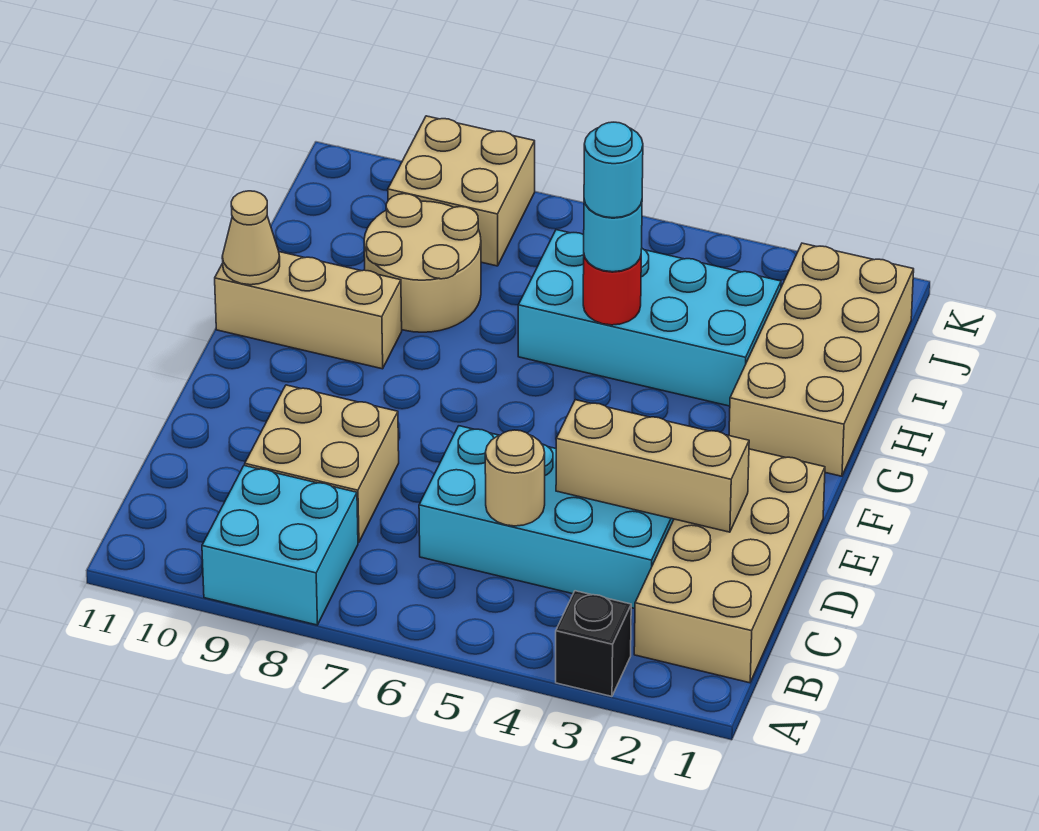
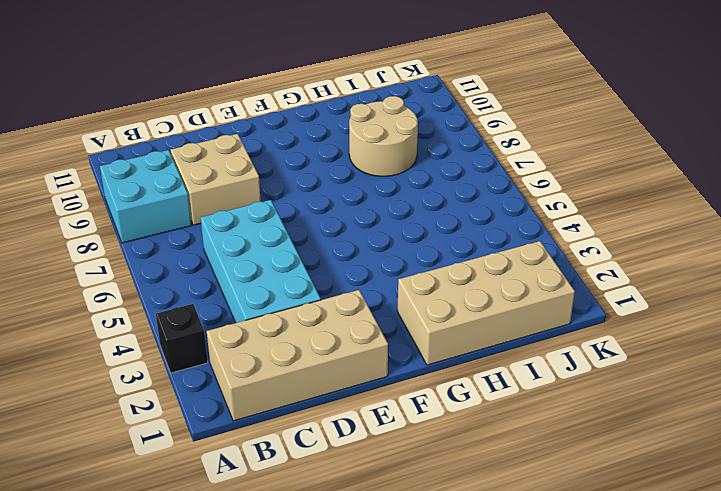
none -> tan brick G9:G11 level 1
none -> cyan brick H3:I6 level 1
none -> tan brick J8:K9 level 1

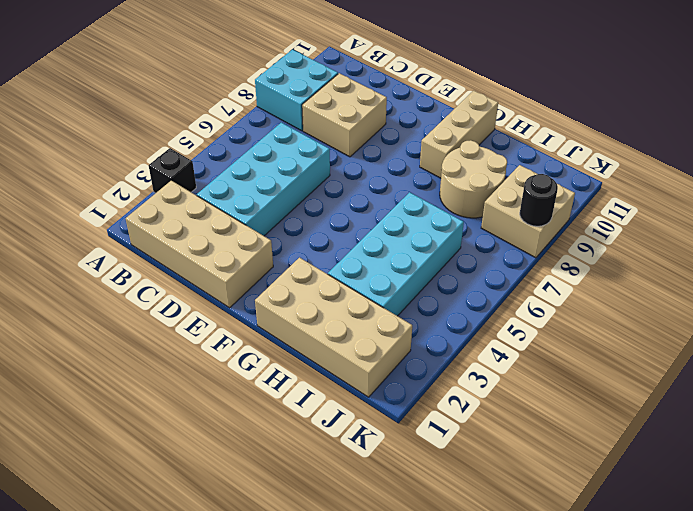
black round brick K8 level 2 -> none
none -> tan round brick C5 level 2
none -> tan brick D2:D4 level 2
none -> tan cone G11 level 2

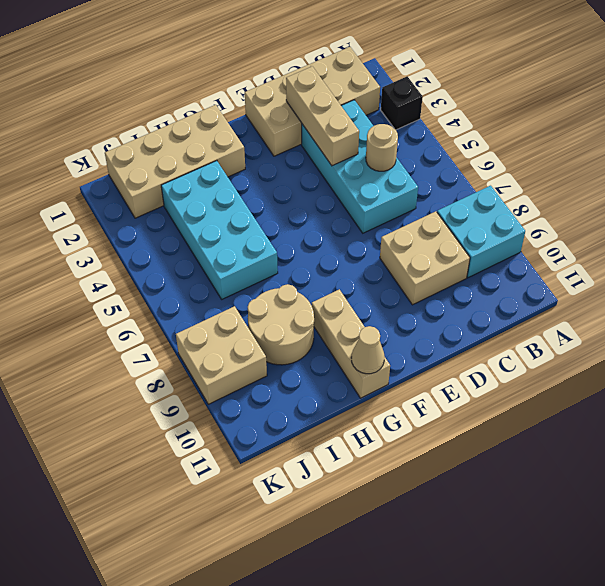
none -> red round brick H5 level 2
none -> cyan round brick H5 level 3
none -> cyan round brick H5 level 4

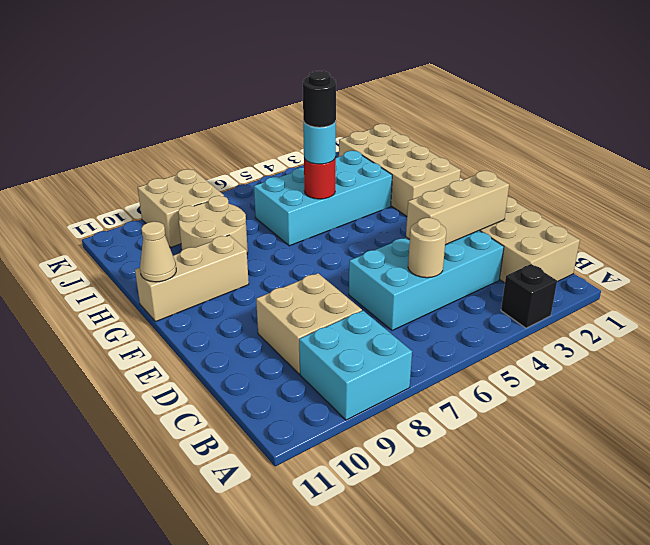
black round brick H5 level 4 -> cyan round brick H5 level 4

